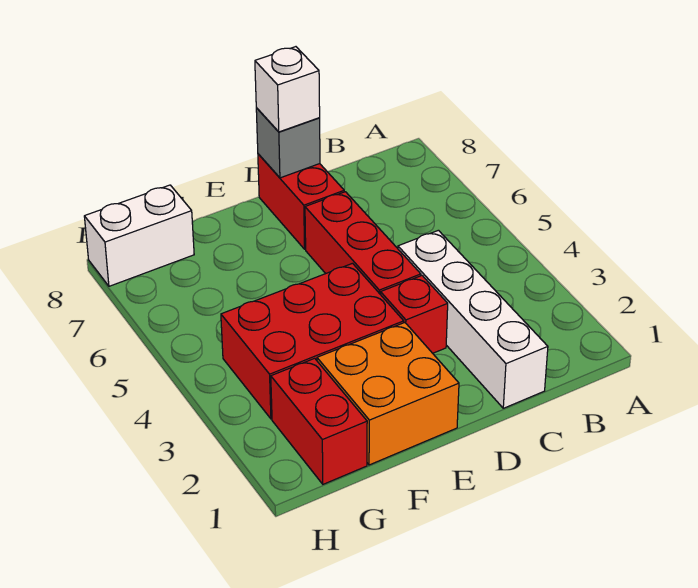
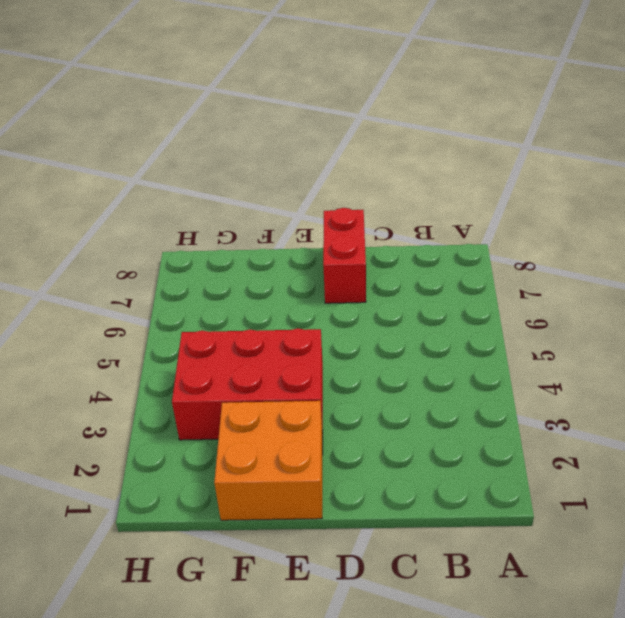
none -> white brick C1:C4 level 1
none -> red brick D3 level 1

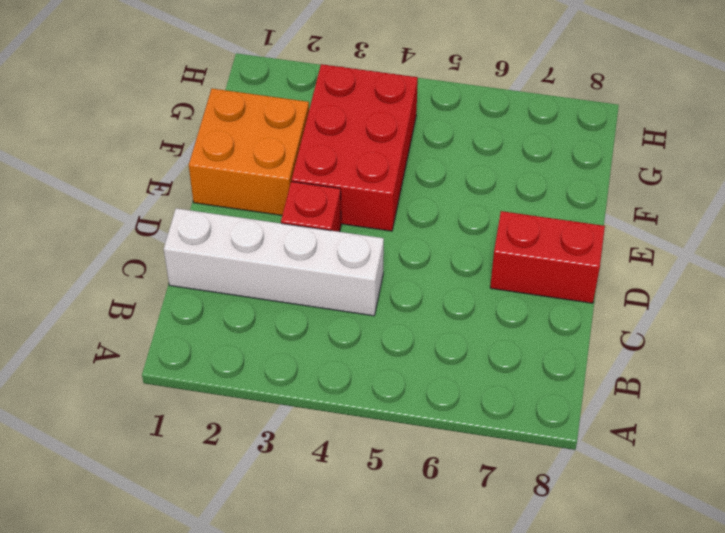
none -> red brick D4:D6 level 1
none -> red brick G1:G2 level 1

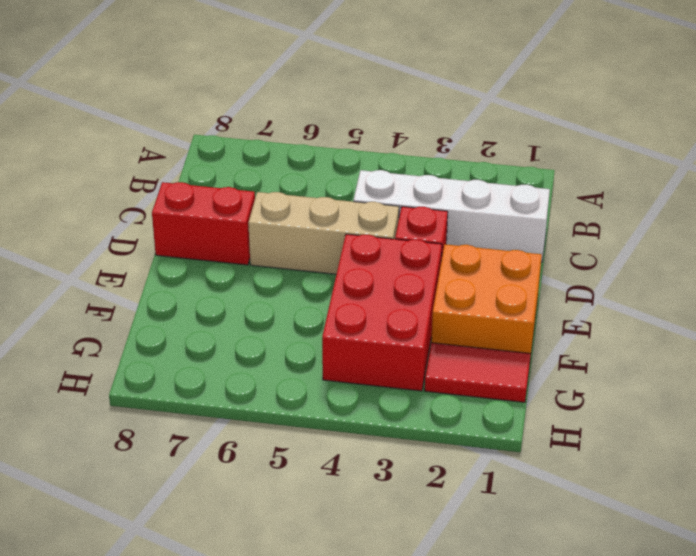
tan brick D4:D6 level 1 -> red brick D4:D6 level 1
red tile G1:G2 level 1 -> red brick G1:G2 level 1
none -> white brick G8:H8 level 1
none -> grey brick D8 level 2

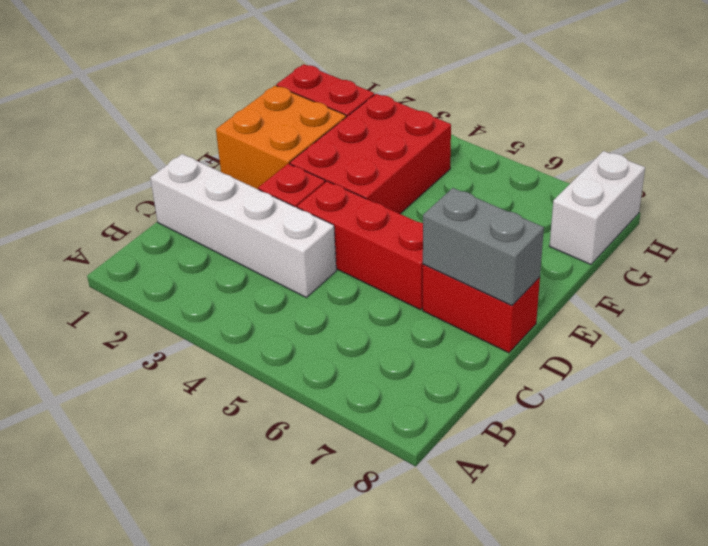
grey brick D7:D8 level 2 -> grey brick D8 level 2
none -> white brick D8 level 3

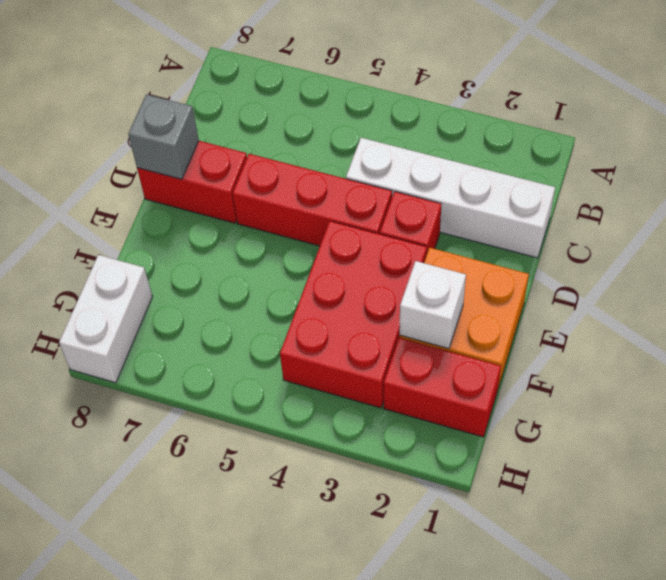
white brick F2 level 2 -> white brick D8 level 3

